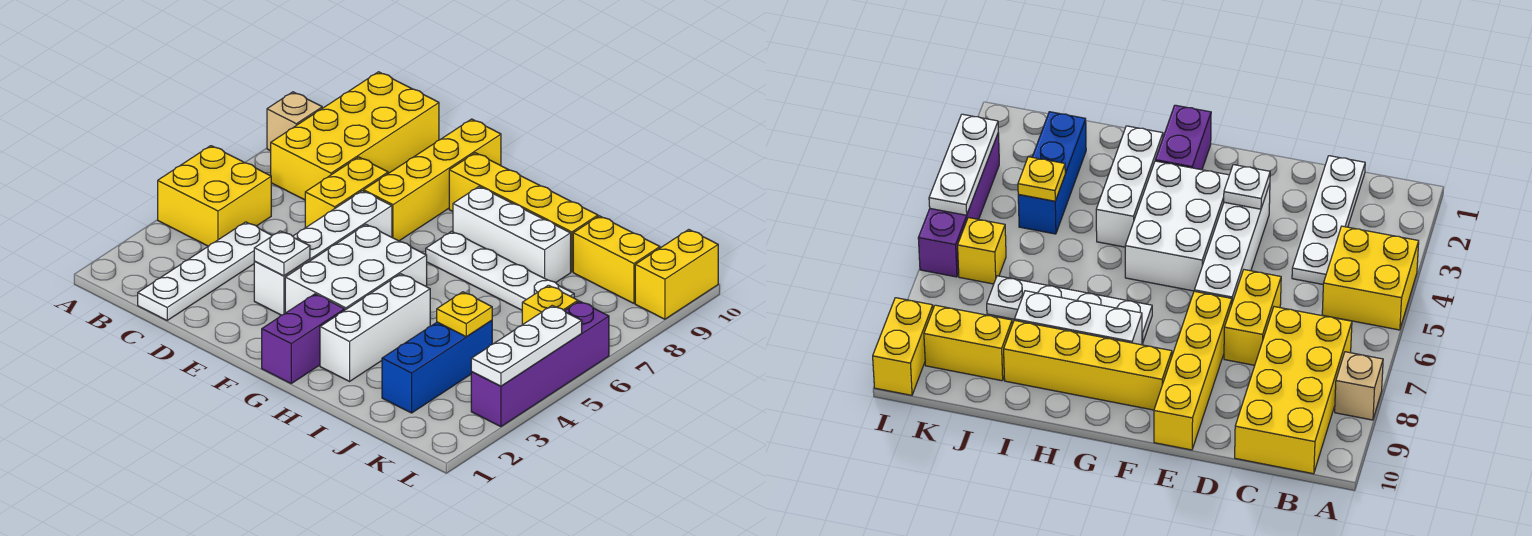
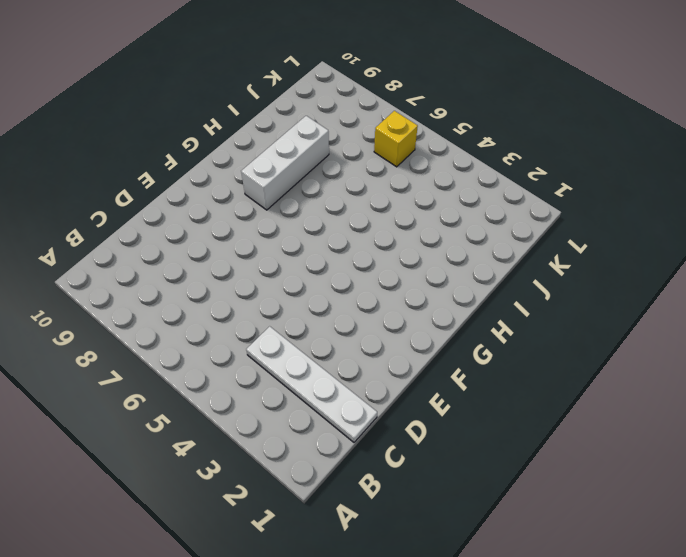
none -> yellow brick A4:B5 level 1
none -> tan brick A8 level 1
none -> yellow brick B7:C10 level 1

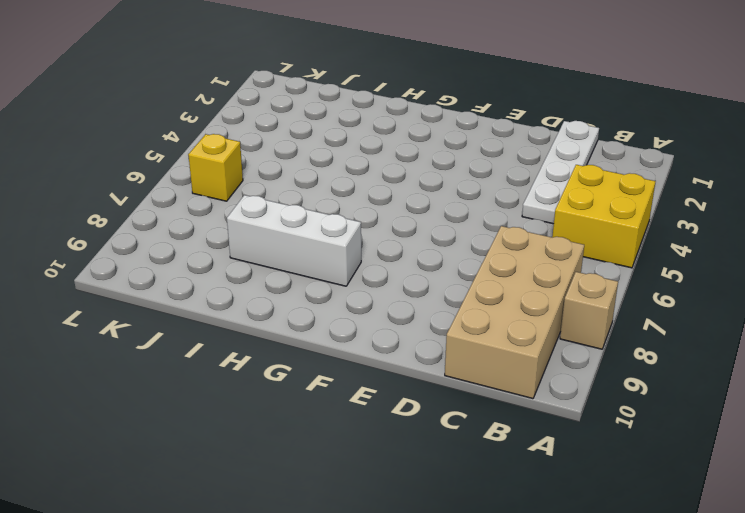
tan brick B7:C10 level 1 -> yellow brick B7:C10 level 1
none -> yellow brick D6:D7 level 1
none -> white brick E3:E6 level 1
none -> yellow brick E7:E10 level 1

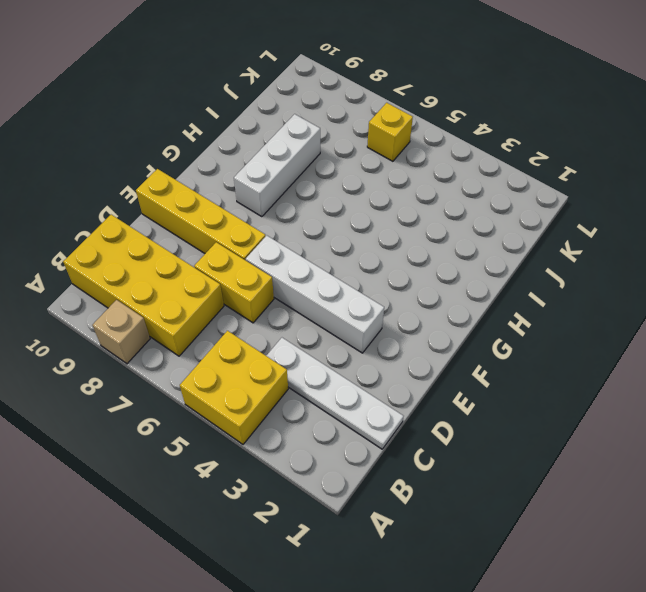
none -> white brick F3:G5 level 1
none -> yellow brick F9:I9 level 1
none -> purple brick G1:G2 level 1

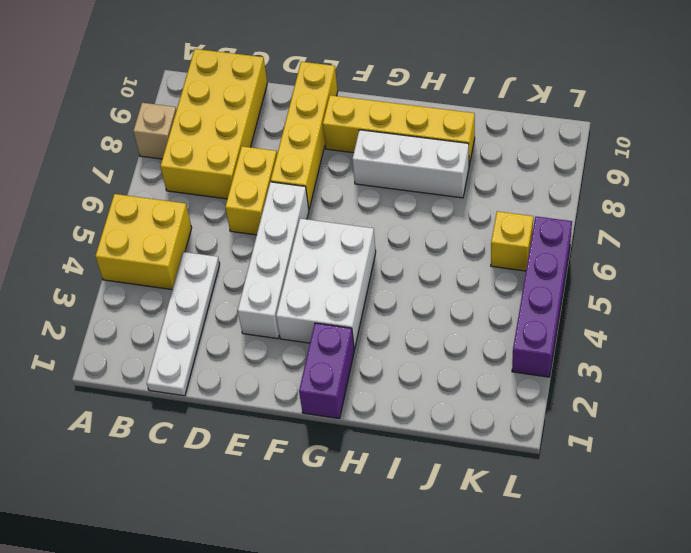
none -> white plate G7:J7 level 1
none -> white brick H2:H4 level 1
none -> blue brick J2:J4 level 1

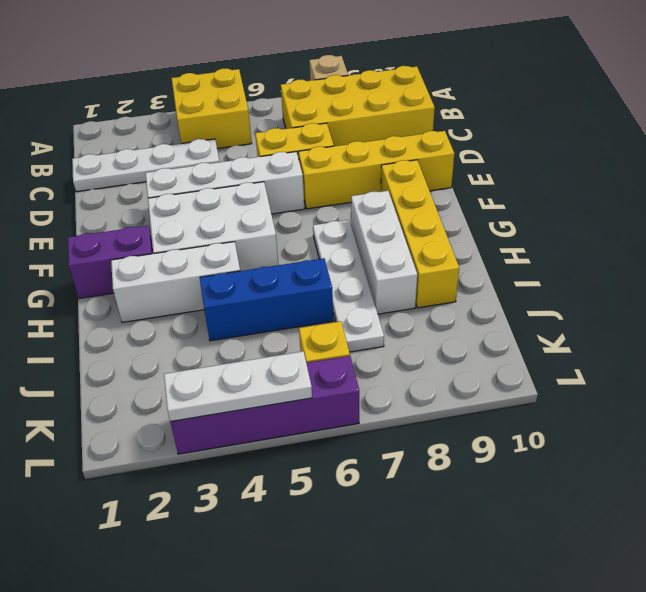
blue brick I4:I6 level 1 -> blue brick J2:J4 level 1
none -> yellow brick J9:K9 level 1
none -> yellow brick L9:L10 level 1
none -> white plate E3 level 2

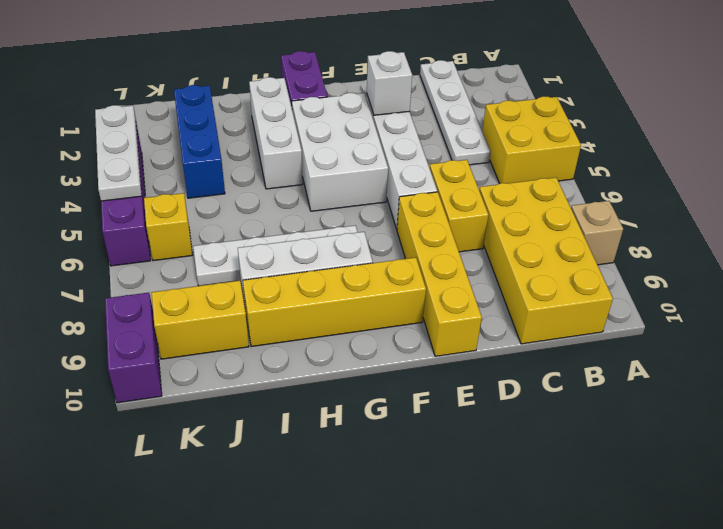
white brick E3 level 2 -> white plate E3 level 2
purple brick L9:L10 level 1 -> yellow brick L9:L10 level 1
none -> yellow plate J4 level 2

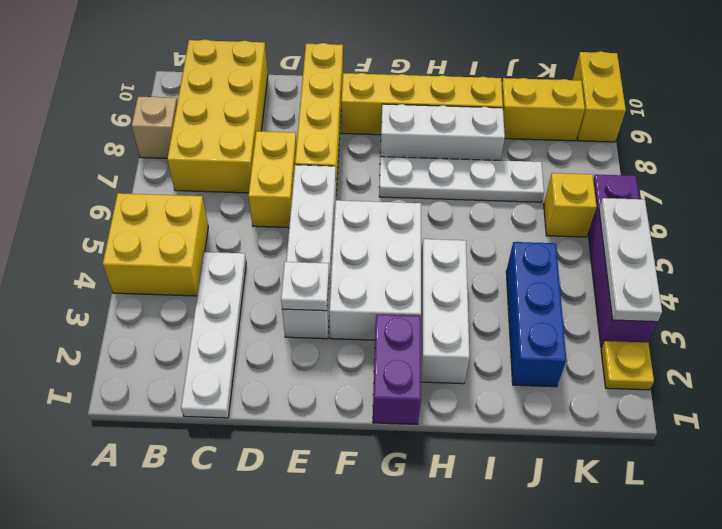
yellow plate L2 level 1 -> yellow plate J4 level 2

